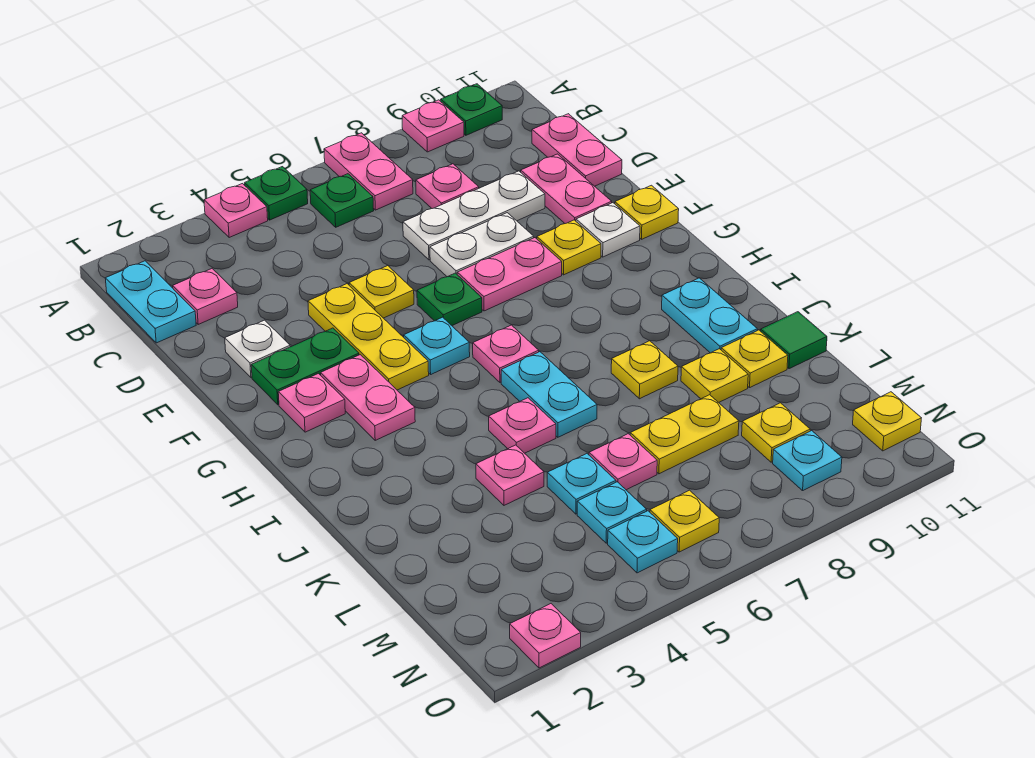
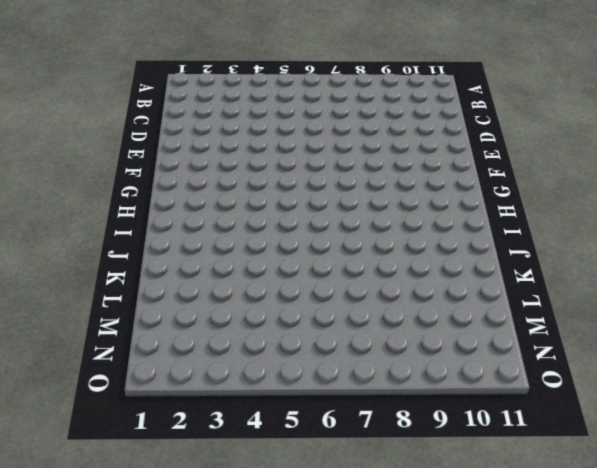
none -> pink plate A4 level 1
none -> green plate A5 level 1
none -> pink plate A7:B7 level 1
none -> pink plate A9 level 1

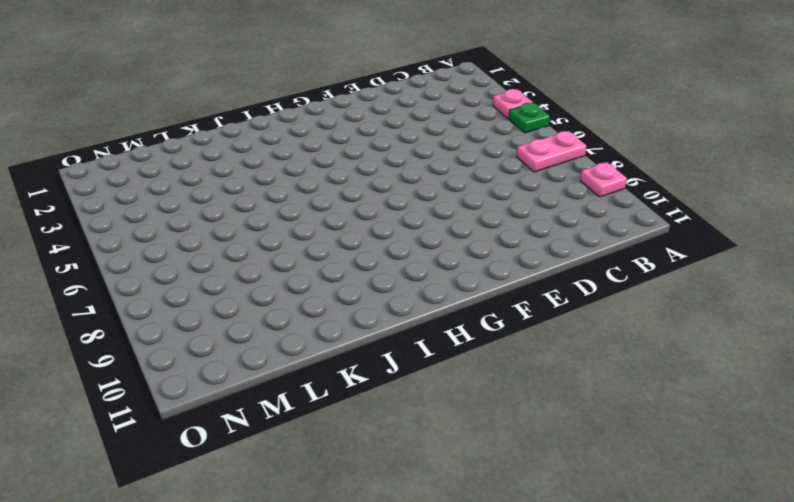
none -> green plate A10 level 1
none -> cyan plate B1:C1 level 1
none -> green plate B6 level 1
none -> pink plate C2 level 1

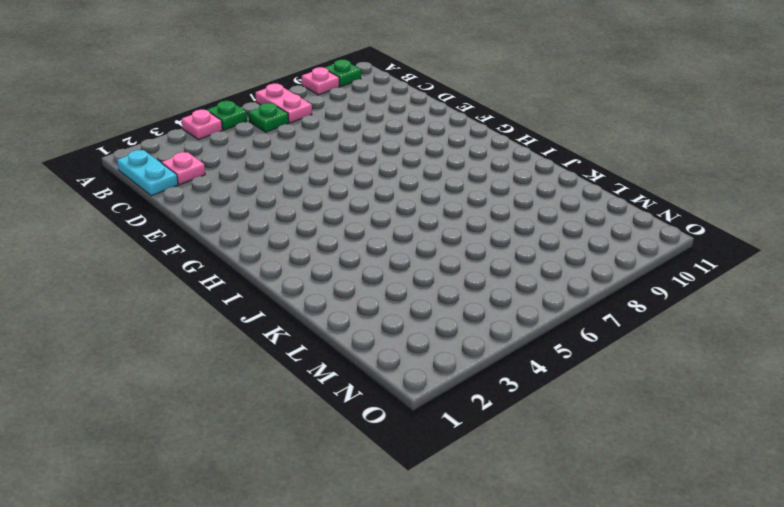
none -> pink plate C8 level 1
none -> pink plate C11:D11 level 1
none -> white plate D7:D9 level 1
none -> pink plate D10:E10 level 1

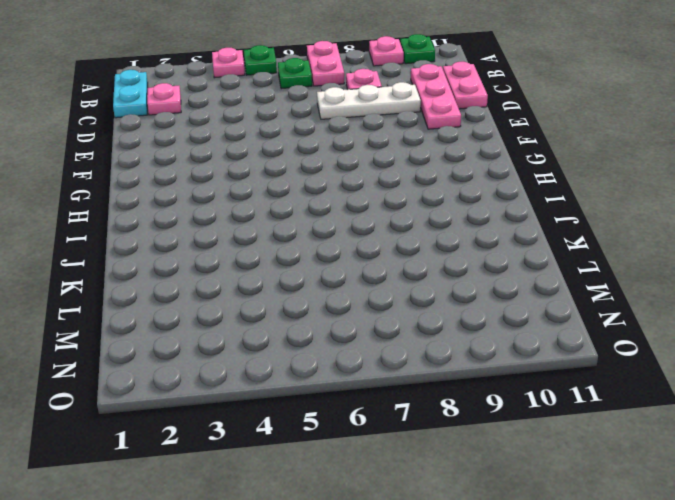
pink plate C10:E10 level 1 -> pink plate D10:E10 level 1
none -> white plate E2 level 1
none -> yellow plate E4:G4 level 1
none -> yellow plate E5 level 1
none -> white plate E7:E8 level 1

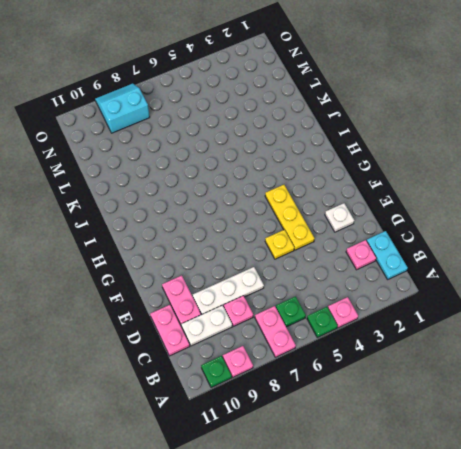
white plate C9:C10 level 1 -> white plate E7:E8 level 1
cyan slope N8:O9 level 1 top N -> cyan plate N9 level 1
none -> green plate F2:F3 level 1
none -> green plate F6 level 1
none -> pink plate F7:F8 level 1
none -> yellow plate F9 level 1

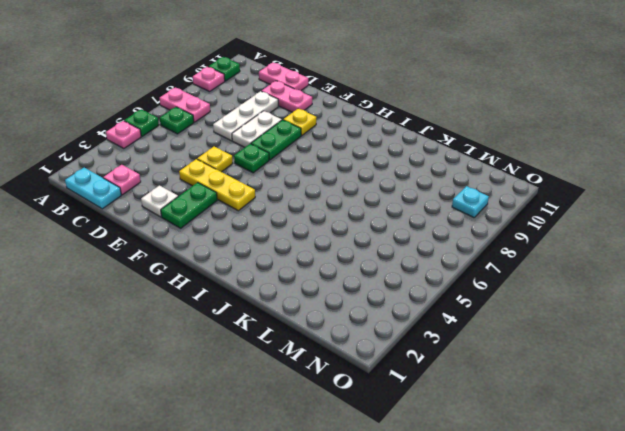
green plate F7:F8 level 1 -> pink plate F7:F8 level 1
none -> pink plate C8 level 1
none -> white plate F10 level 1
none -> yellow plate F11 level 1
none -> pink plate G2 level 1

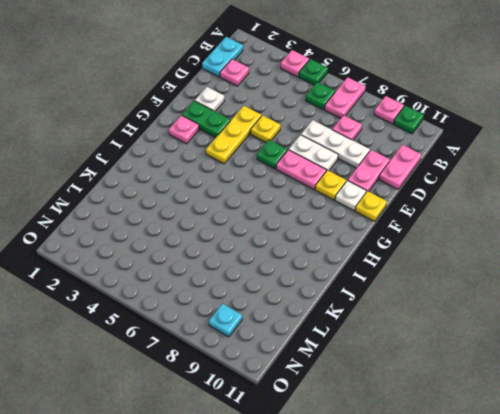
none -> pink plate G3:H3 level 1
none -> cyan plate G5 level 1
none -> pink plate H6 level 1
none -> cyan plate I6:J6 level 1

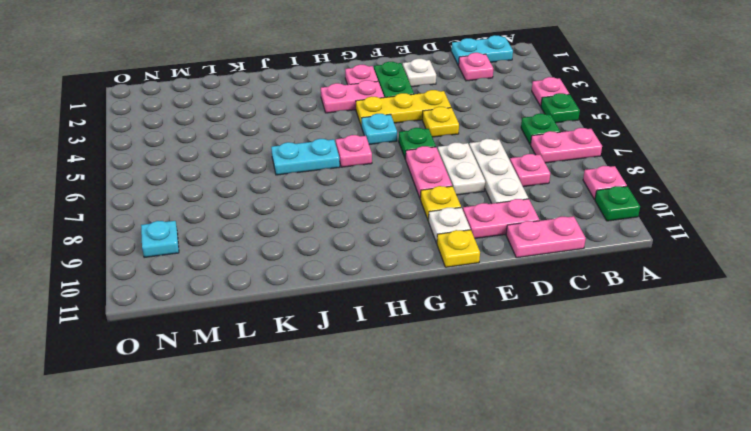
none -> cyan plate I10:J10 level 1
none -> pink plate J5 level 1
none -> yellow plate J8 level 1
none -> pink plate K4 level 1

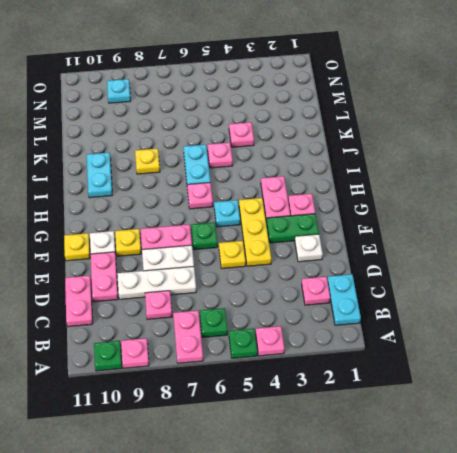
none -> yellow plate K9 level 1
none -> yellow plate K10 level 1
none -> green tile K11 level 1
none -> cyan plate L5 level 1

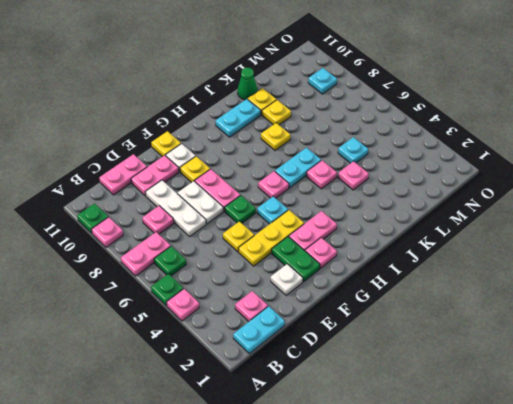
green cone K11 level 1 -> green tile K11 level 1
none -> pink plate L6 level 1
none -> yellow plate L7:L8 level 1
none -> cyan plate M5 level 1
none -> yellow plate M9 level 1

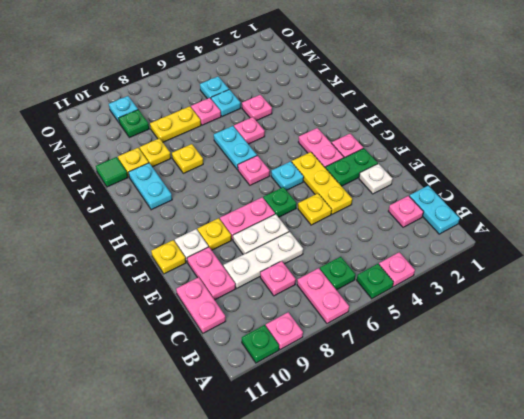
green plate M9 level 1 -> yellow plate M9 level 1
none -> cyan plate N5 level 1
none -> yellow plate N6 level 1
none -> yellow plate N11 level 1
none -> pink plate O2 level 1

